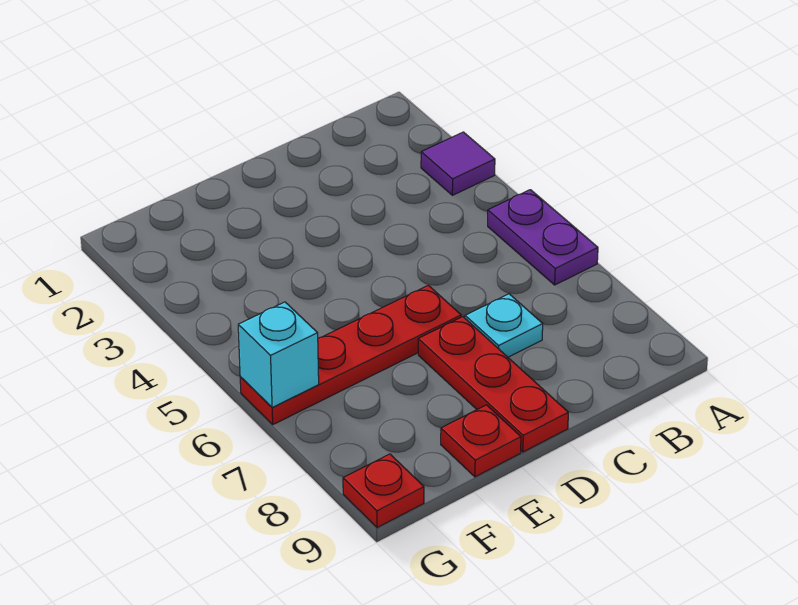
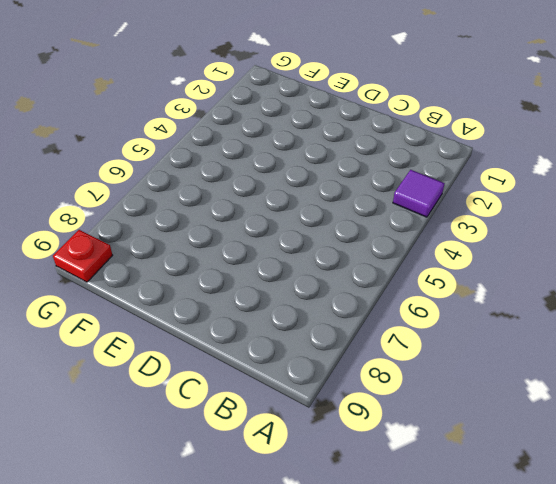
none -> purple plate A5:A6 level 1
none -> cyan plate C7 level 1

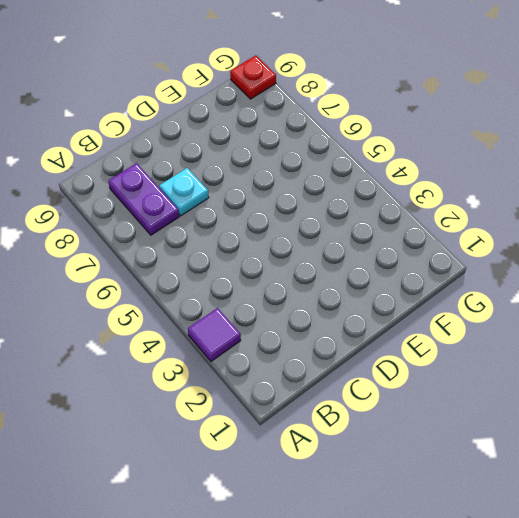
purple plate B7:B8 level 1 -> purple plate A5:A6 level 1
none -> red plate D6:G6 level 1
none -> red plate D7:D9 level 1

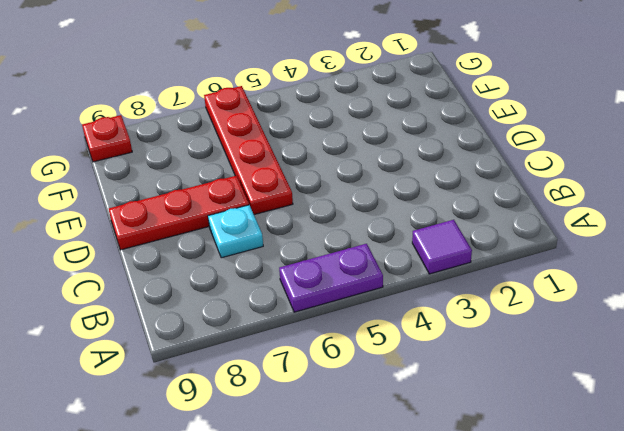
none -> red plate E9 level 1
none -> cyan brick G6 level 2

